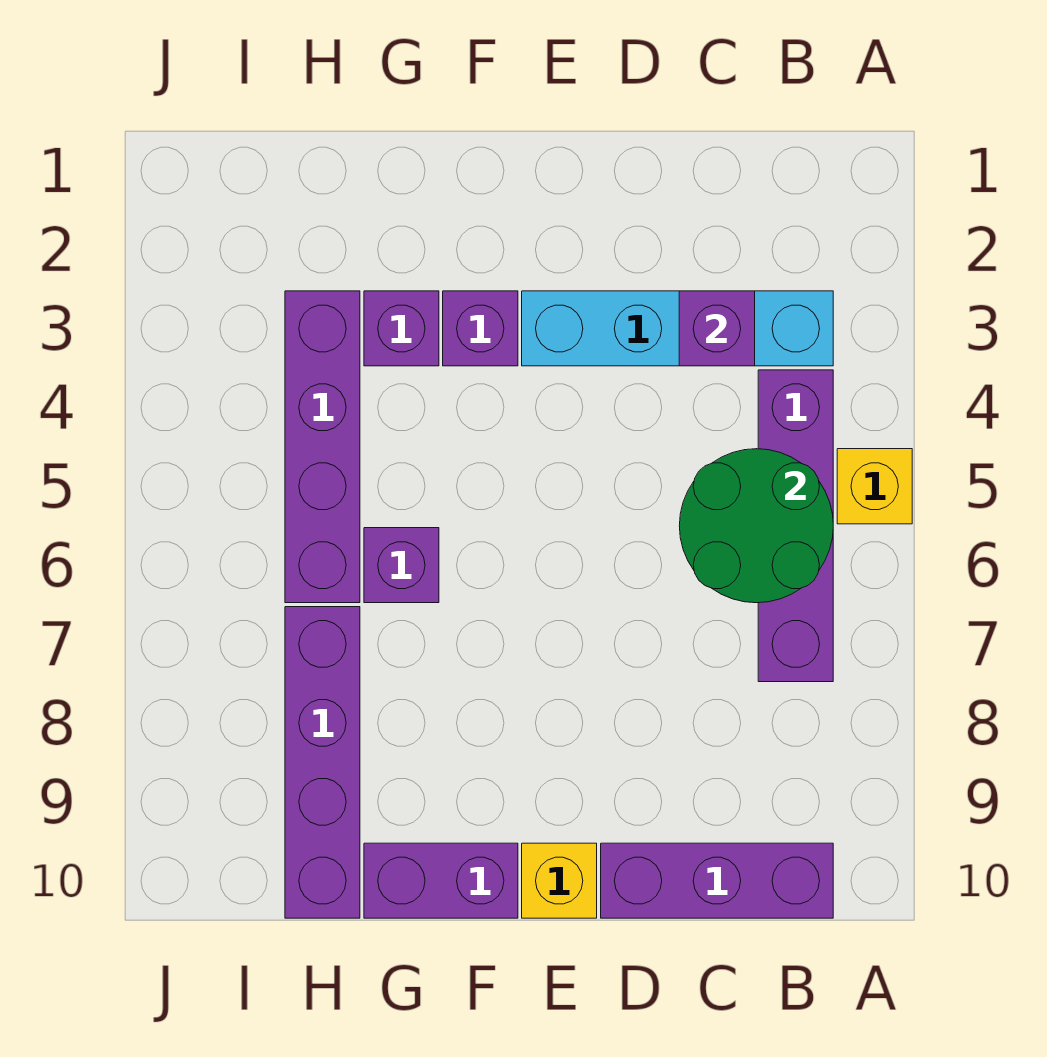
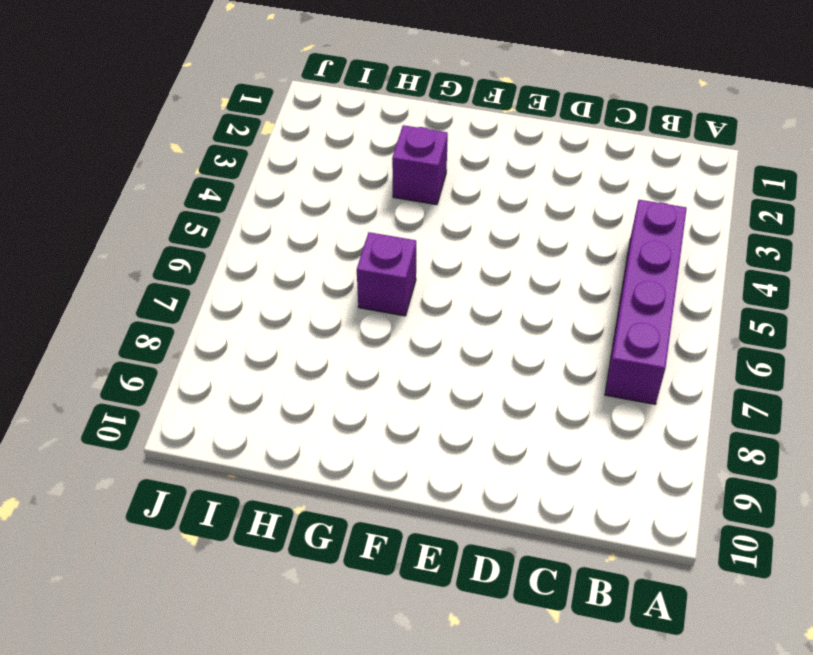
none -> yellow brick A5 level 1
none -> cyan brick B3:E3 level 1
none -> purple brick B10:D10 level 1

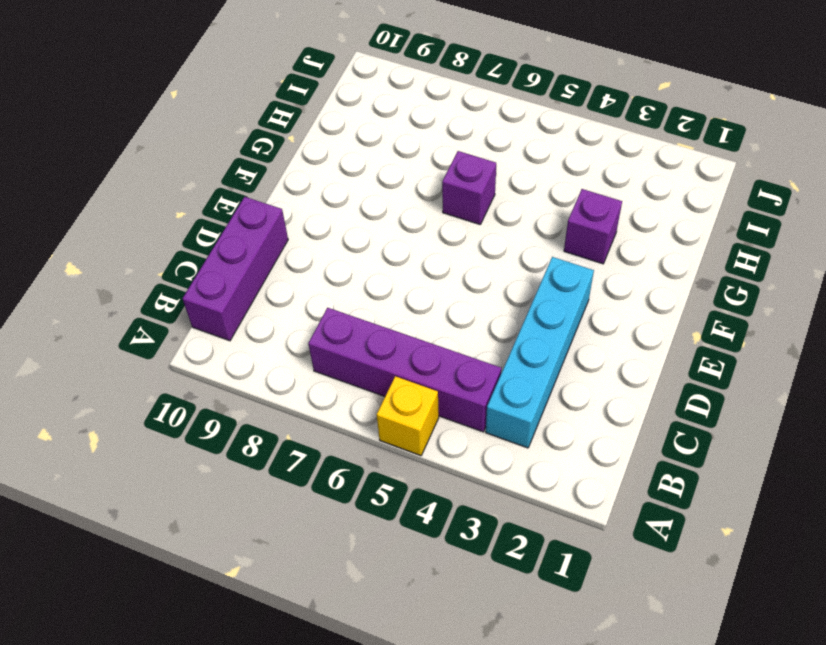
none -> yellow brick E10 level 1
none -> purple brick F3 level 1
none -> purple brick F10:G10 level 1

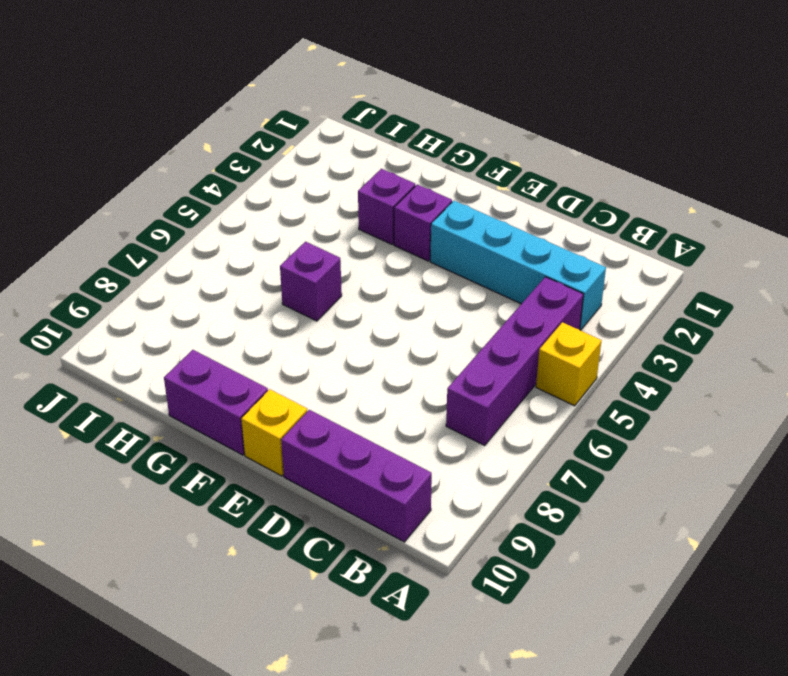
none -> purple brick H3:H6 level 1
none -> purple brick H7:H10 level 1
none -> green round brick B5:C6 level 2

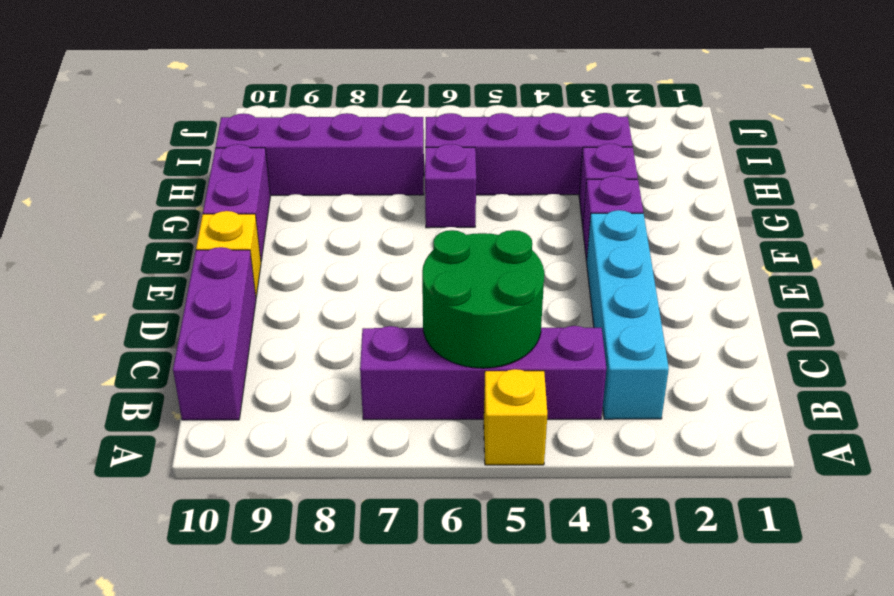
none -> purple brick C3 level 2

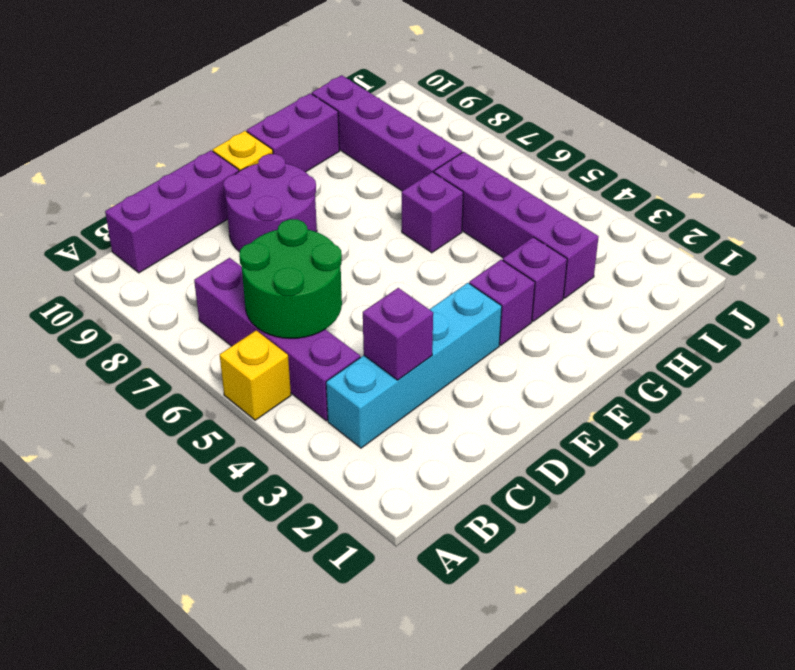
purple round brick D8:E9 level 1 -> none

